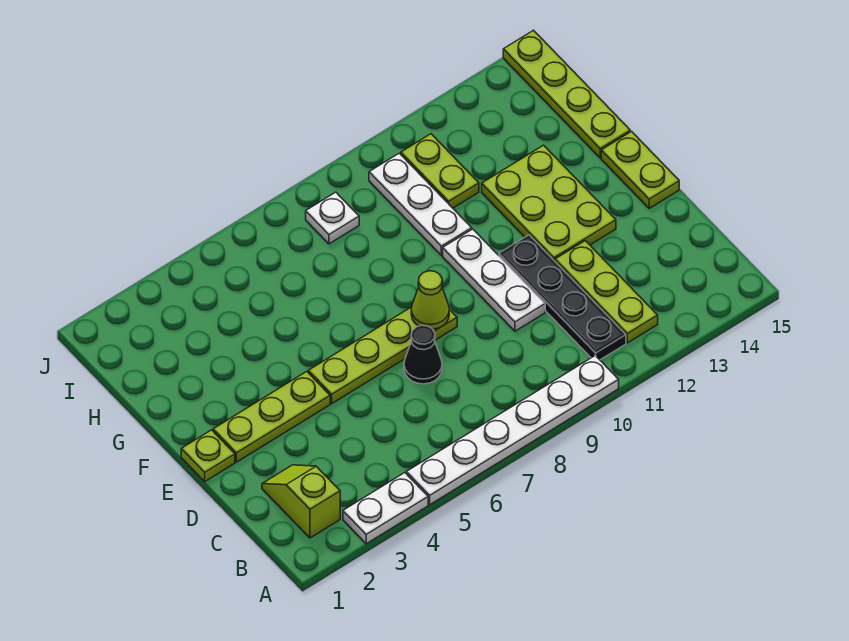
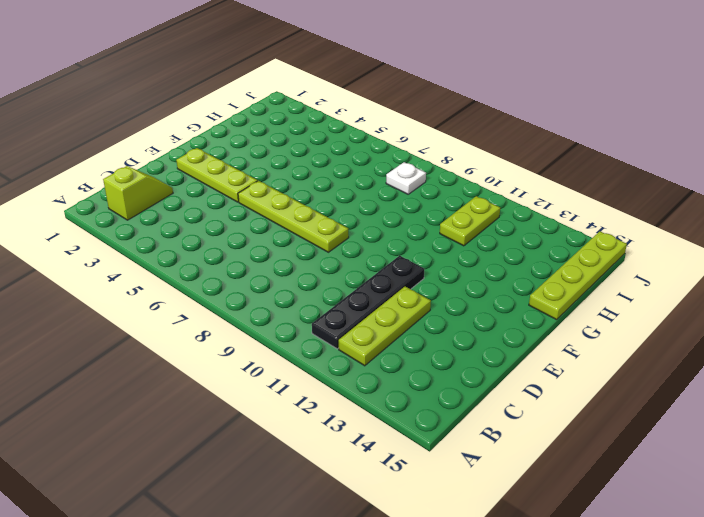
none -> white plate A3:A4 level 1
none -> white plate A5:A10 level 1
none -> black cone D7 level 1

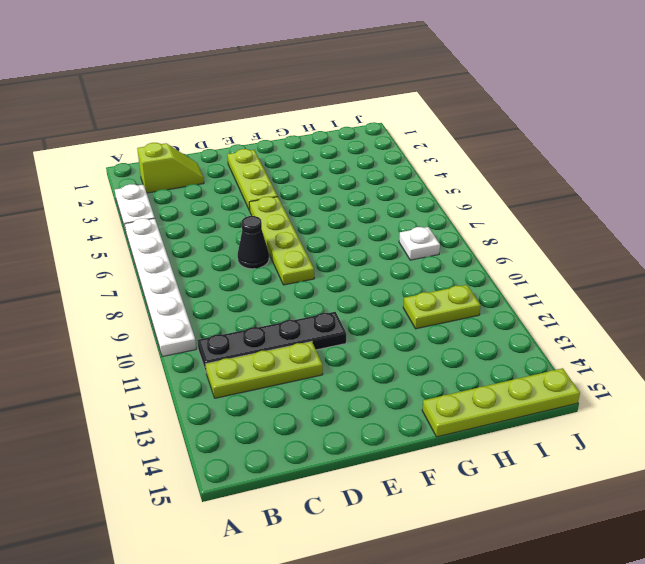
none -> white plate D10:F10 level 1
none -> lime plate E1 level 1
none -> lime plate E12:G13 level 1

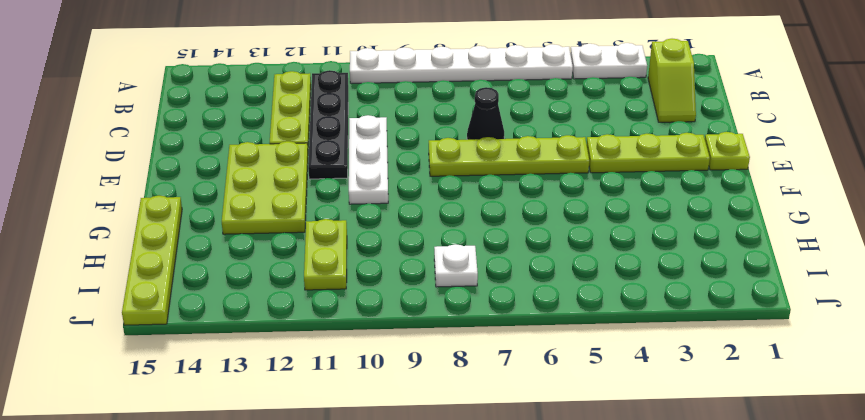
none -> lime plate E15:F15 level 1
none -> white plate G10:I10 level 1
none -> lime cone E8 level 2

